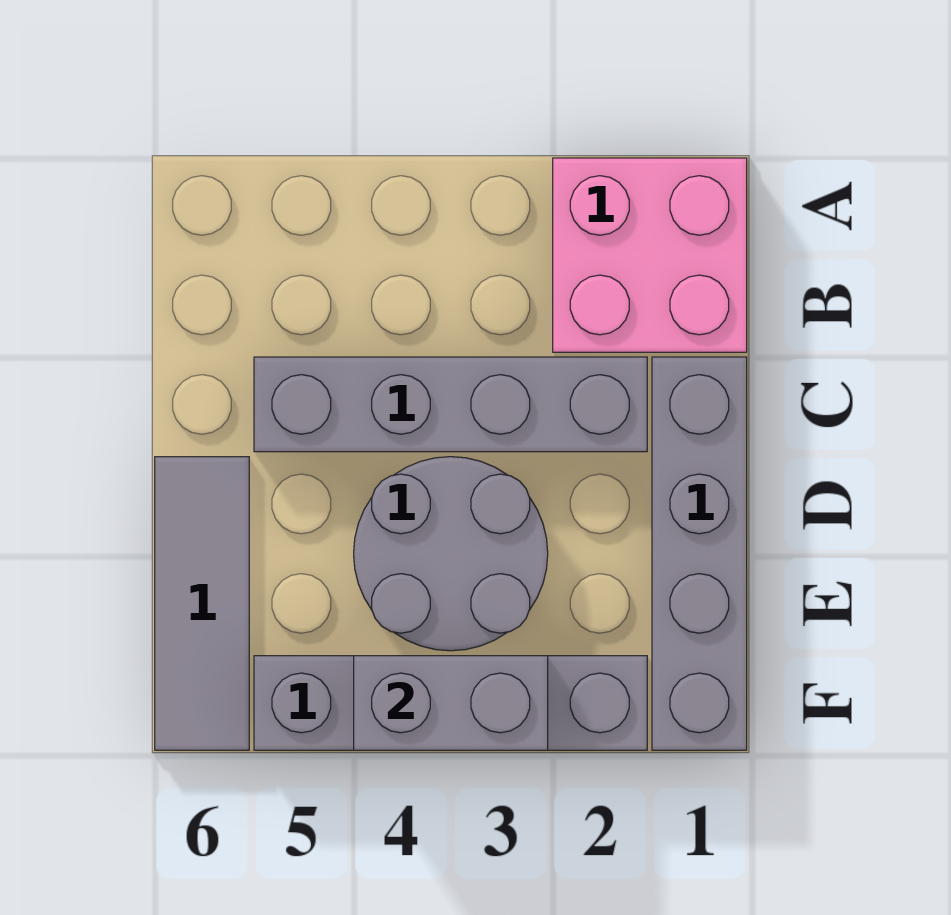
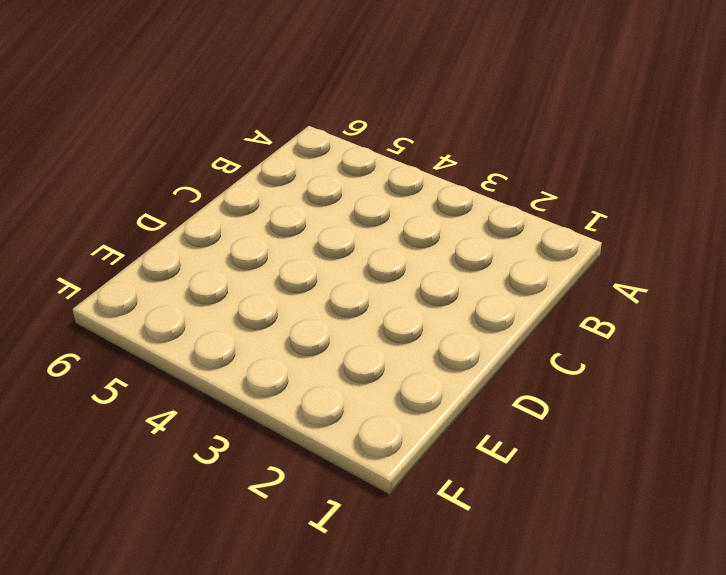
none -> pink brick A1:B2 level 1
none -> grey brick C1:F1 level 1

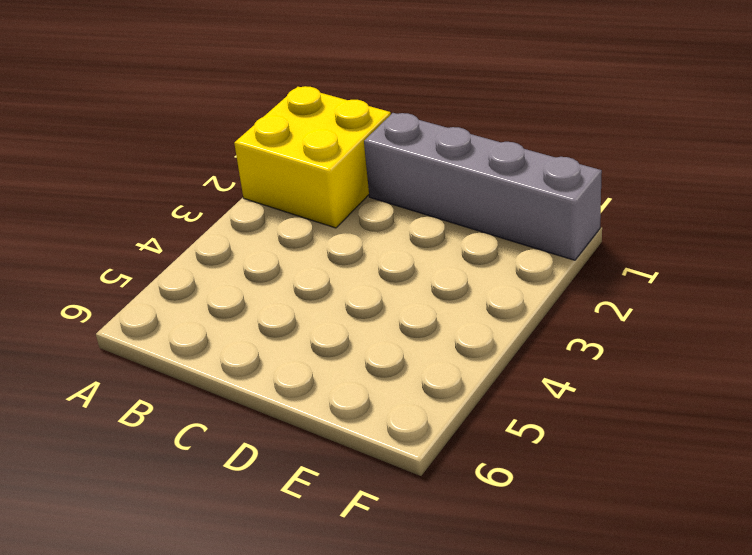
yellow brick A1:B2 level 1 -> pink brick A1:B2 level 1
none -> grey brick C2:C5 level 1
none -> grey round brick D3:E4 level 1

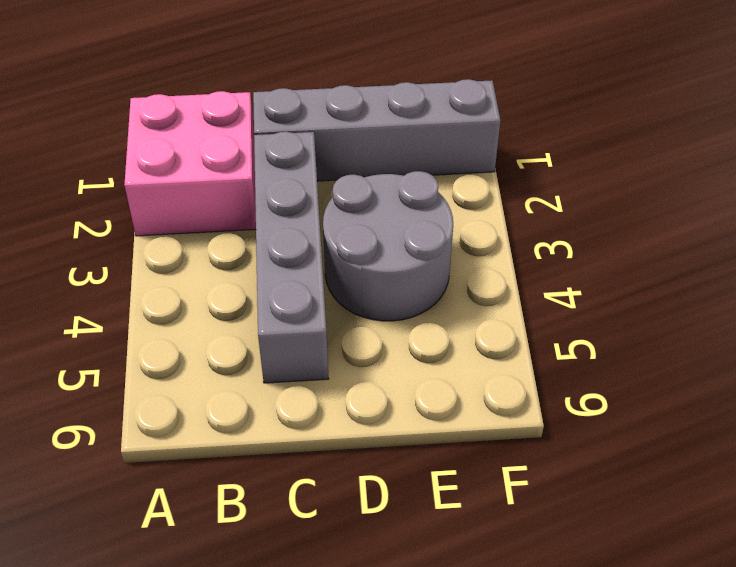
none -> grey tile D6:F6 level 1
none -> grey brick F2:F5 level 1

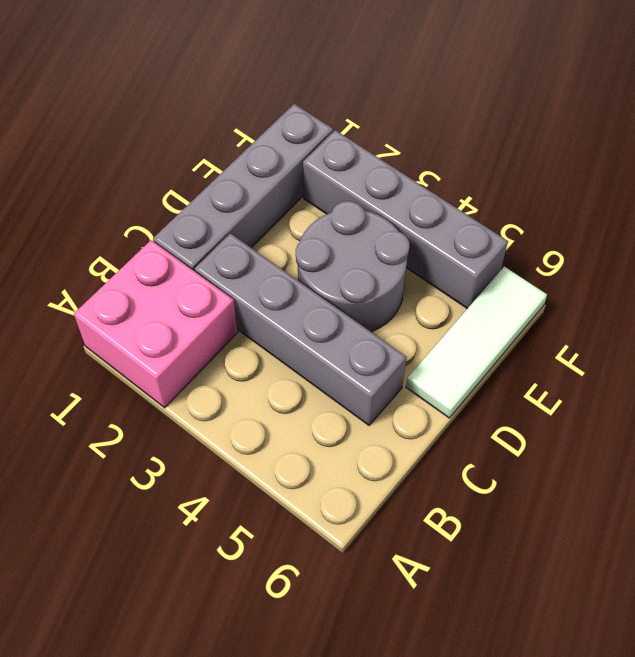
white tile D6:F6 level 1 -> grey tile D6:F6 level 1
none -> grey brick F3:F4 level 2

